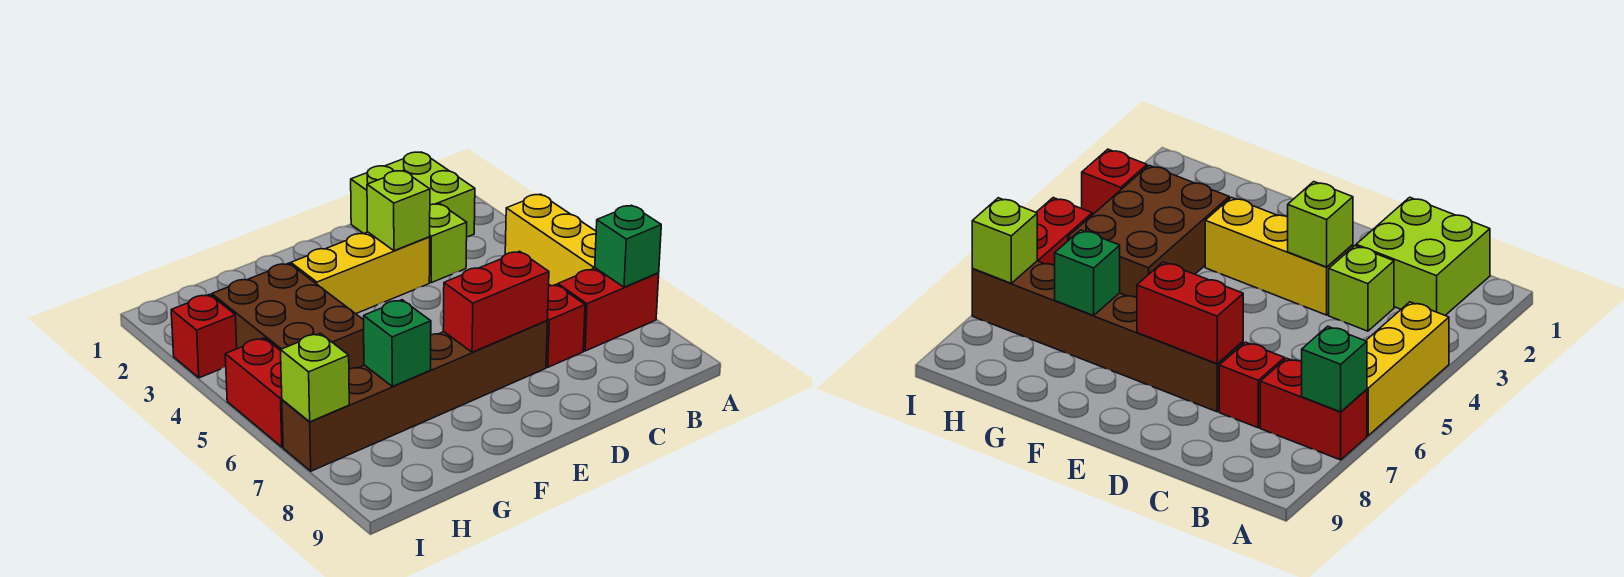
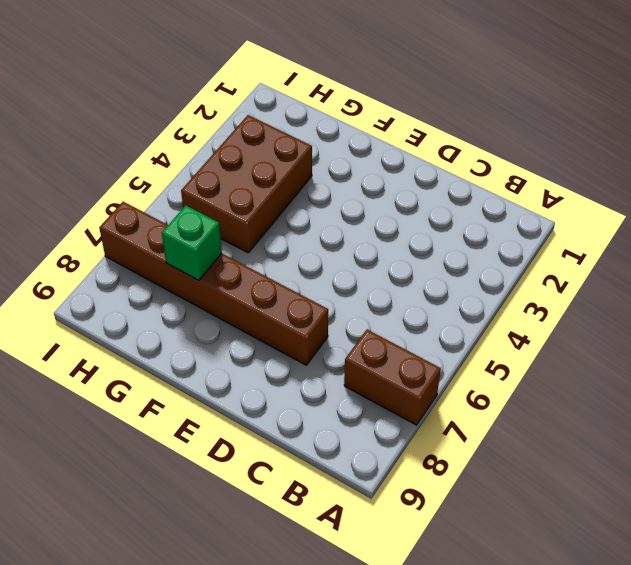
brown brick A7:B7 level 1 -> red brick A7:B7 level 1
none -> yellow brick A4:A6 level 1
none -> lime brick B1:C2 level 1
none -> lime brick C3 level 1

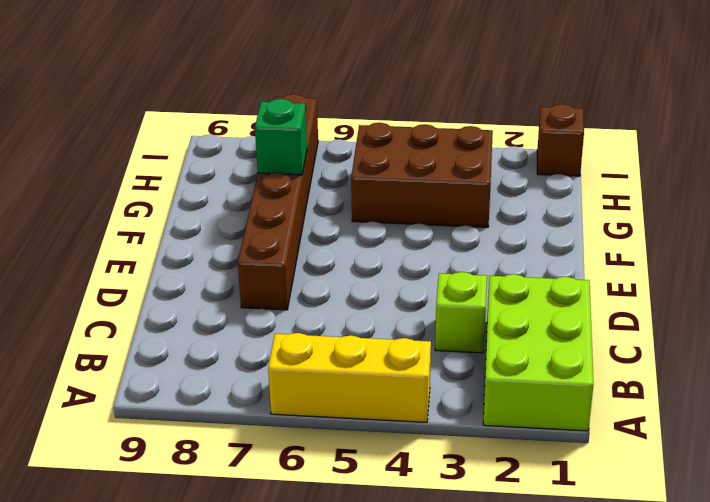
lime brick A1:C2 level 1 -> lime brick B1:C2 level 1
brown brick I1 level 1 -> none
none -> red brick A7:B7 level 1
none -> red brick C7 level 1
none -> yellow brick D3:F3 level 1

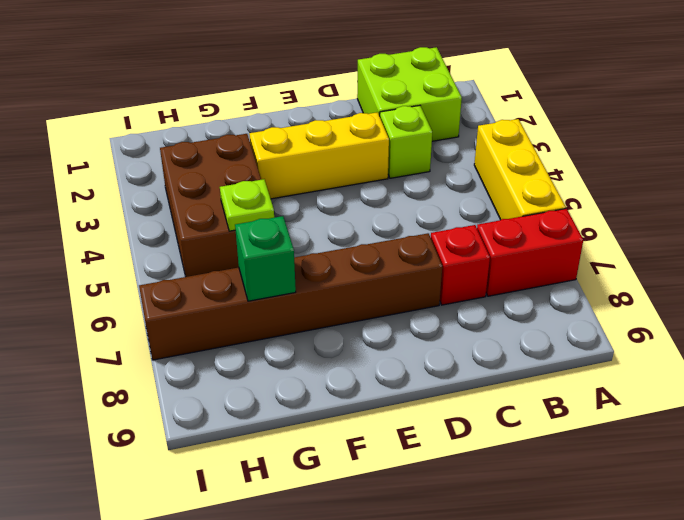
lime plate G5 level 2 -> none
none -> red brick I3 level 1
none -> red brick I5:I6 level 1
none -> green brick A7 level 2

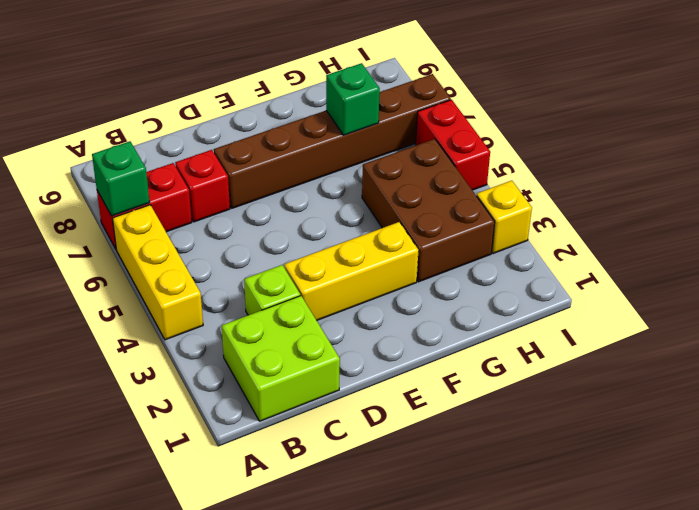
yellow brick I3 level 1 -> red brick I3 level 1
none -> lime brick D3 level 2
none -> red brick D7:E7 level 2
none -> lime brick I7 level 2

